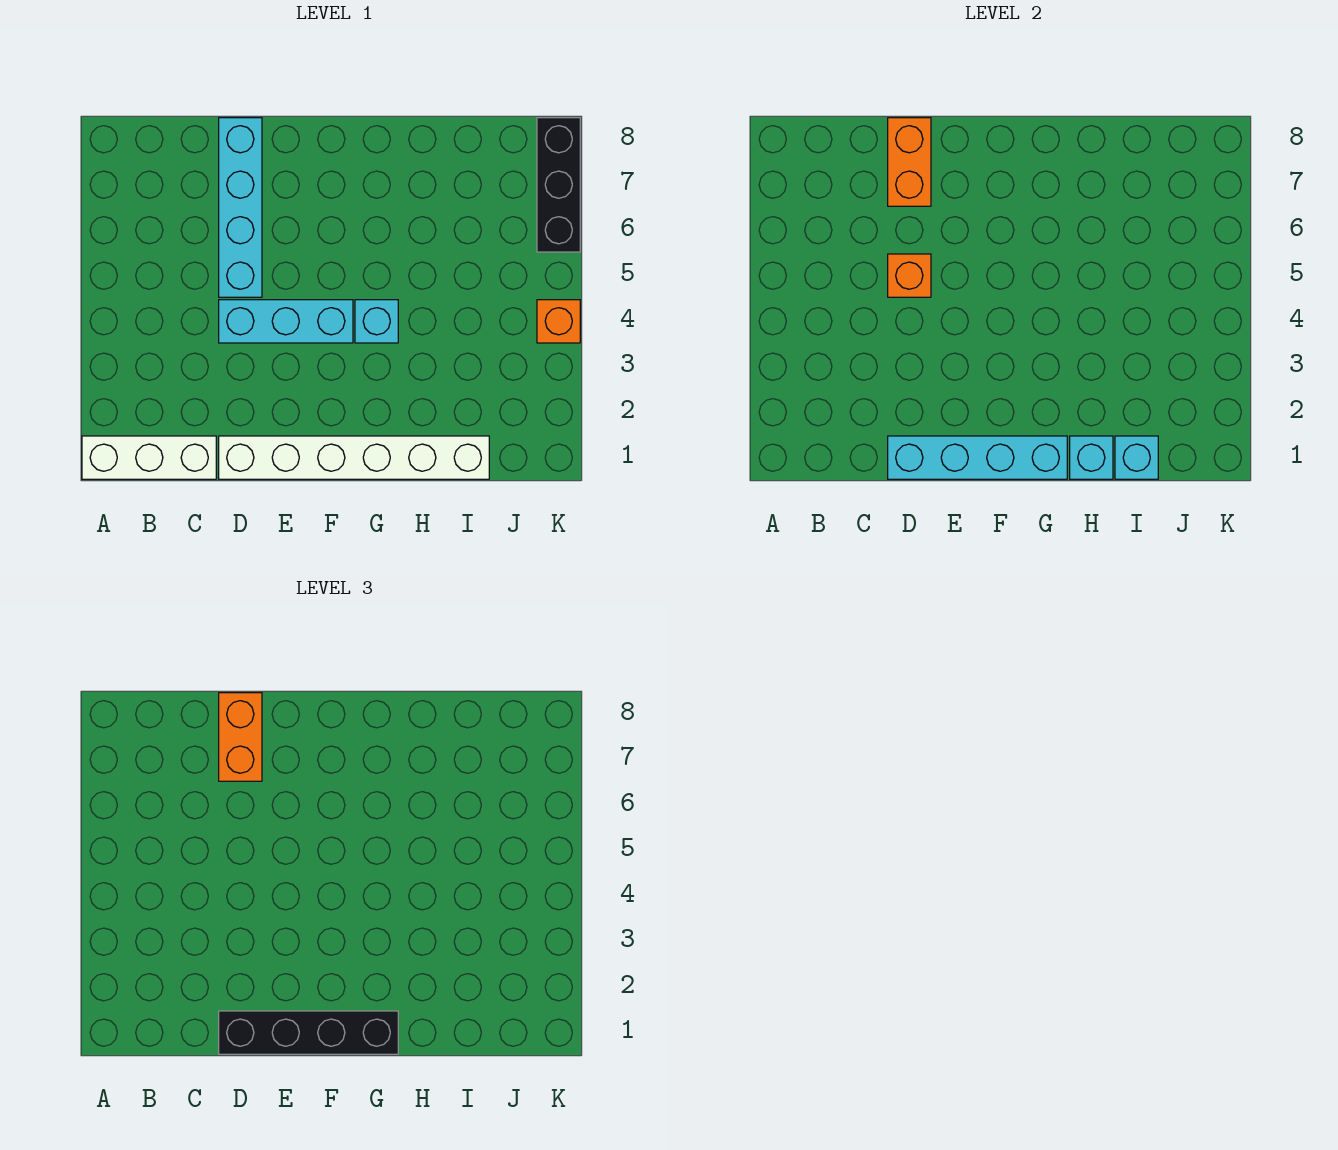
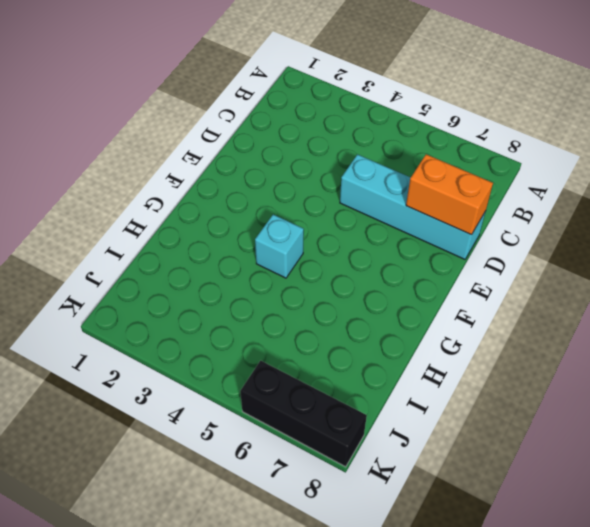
none -> white brick A1:C1 level 1
none -> white brick D1:I1 level 1
none -> cyan brick D4:F4 level 1

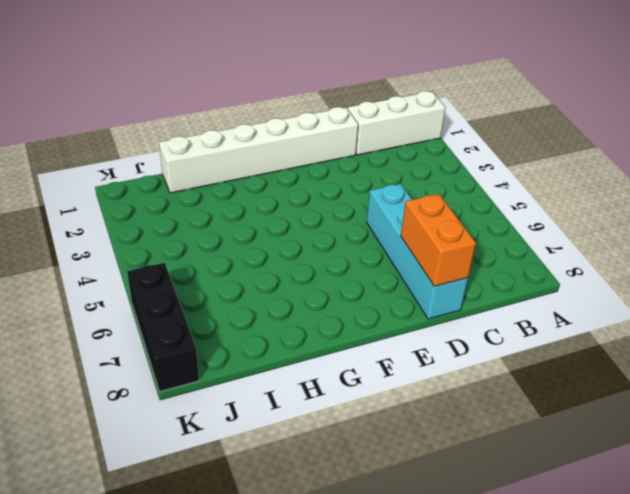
none -> cyan brick D4:F4 level 1
none -> cyan brick G4 level 1
none -> orange brick K4 level 1

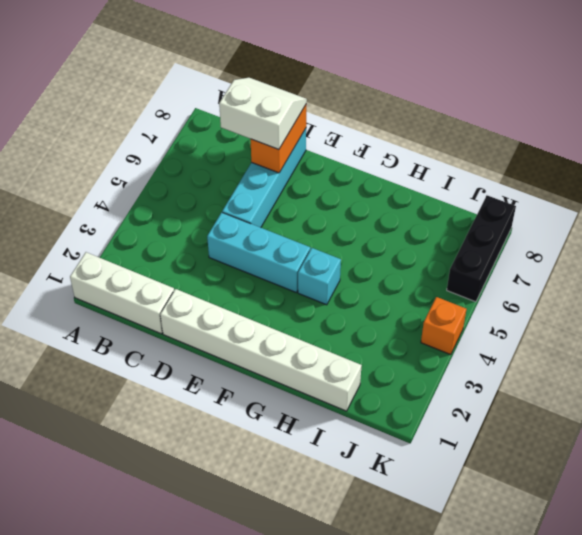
white slope C7:D8 level 3 top 7 -> orange brick D7:D8 level 3
none -> cyan brick D1:G1 level 2
none -> orange brick D5 level 2
none -> cyan brick H1 level 2

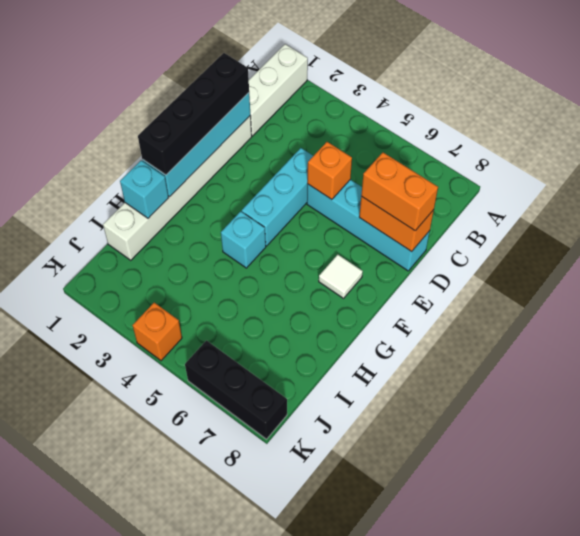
white tile F7 level 1 -> none
none -> cyan brick I1 level 2

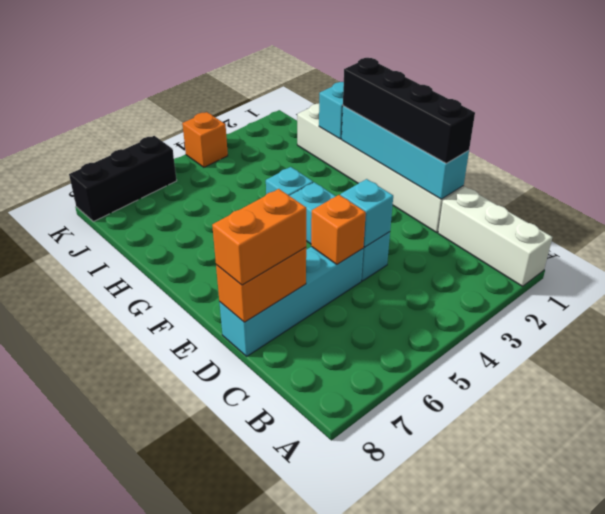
cyan brick D4 level 2 -> cyan brick I1 level 2

